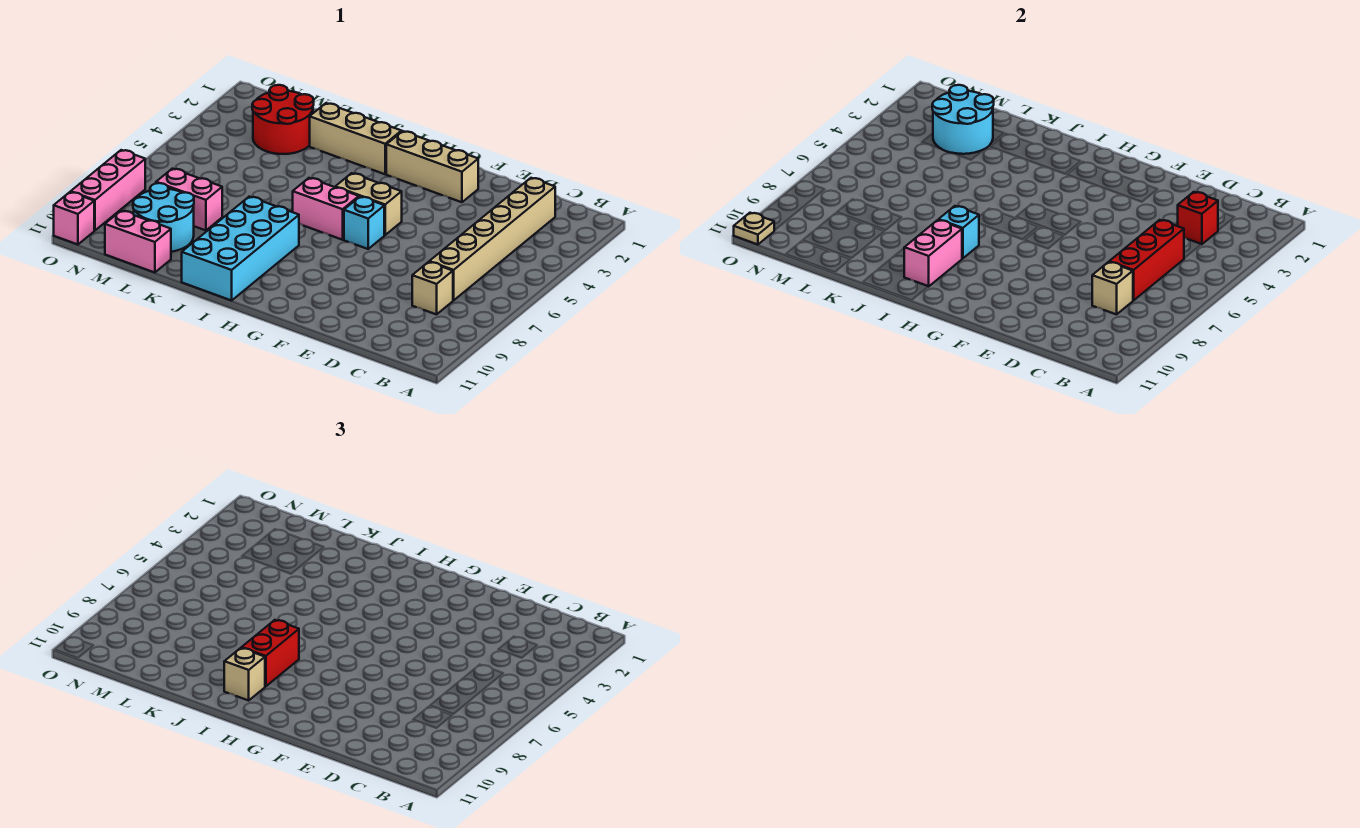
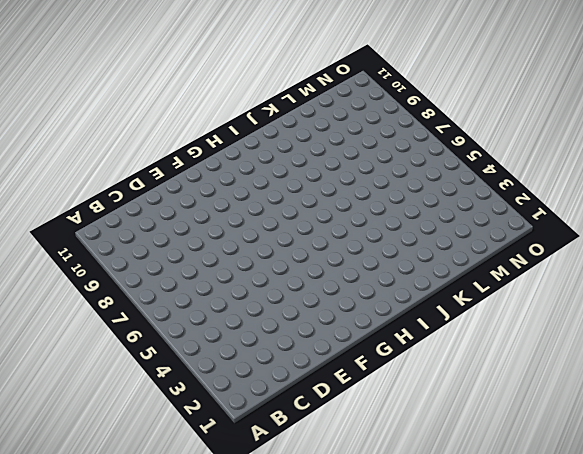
none -> tan brick C2:C7 level 1
none -> tan brick C8 level 1
none -> tan brick F2:H2 level 1

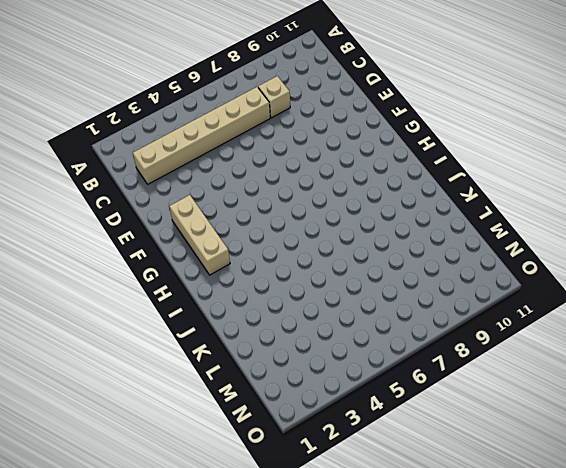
none -> tan brick G5:H5 level 1
none -> cyan brick G6 level 1
none -> pink brick H6:I6 level 1

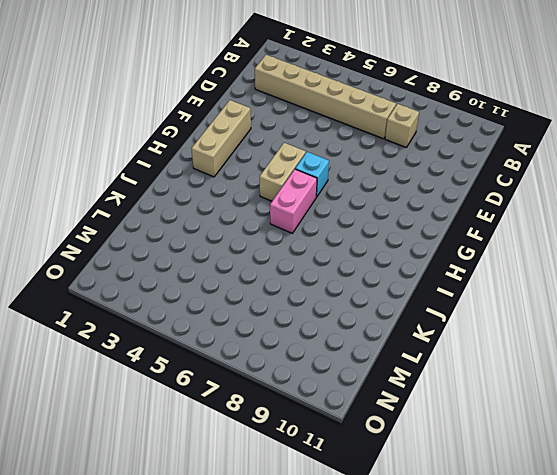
none -> tan brick I2:K2 level 1
none -> cyan brick I8:J11 level 1
none -> red round brick L2:M3 level 1

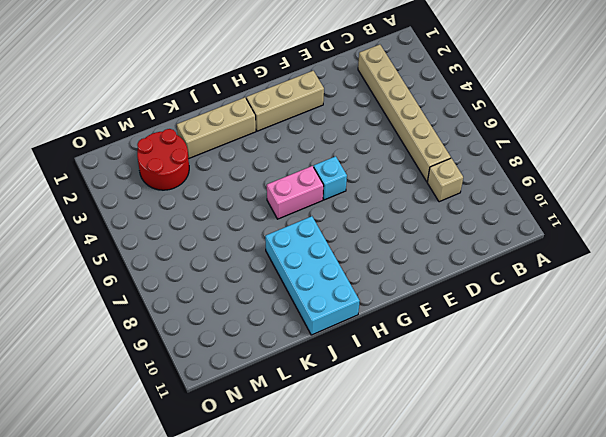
none -> tan brick G5:H5 level 1
none -> pink brick L8:M8 level 1
none -> cyan round brick L9:M10 level 1

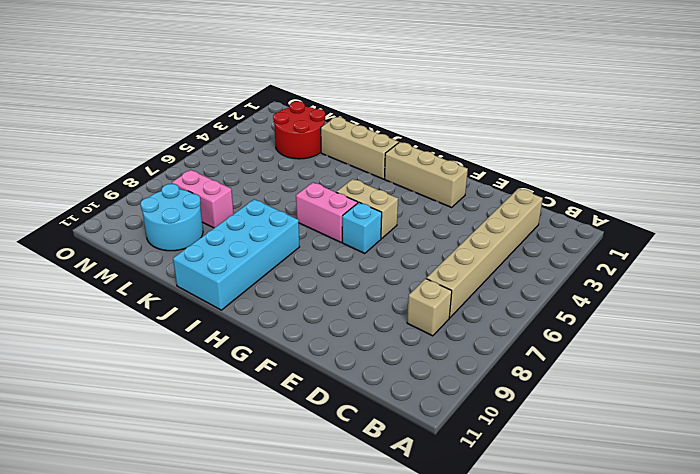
none -> pink brick L11:M11 level 1
none -> pink brick O8:O10 level 1
none -> pink brick O11 level 1

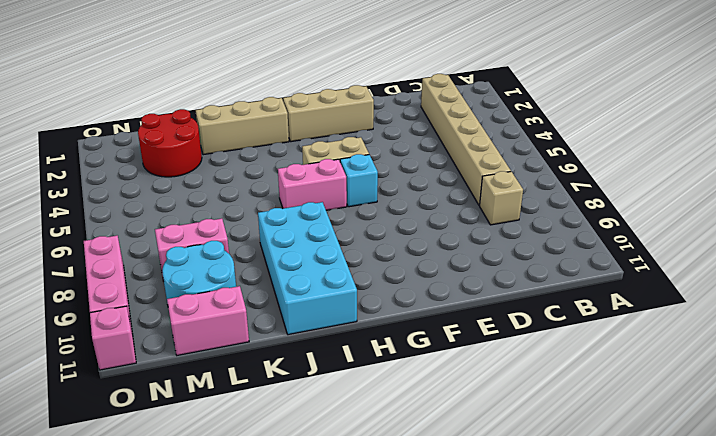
none -> red brick C3 level 2
none -> red brick C5:C7 level 2
none -> tan brick C8 level 2

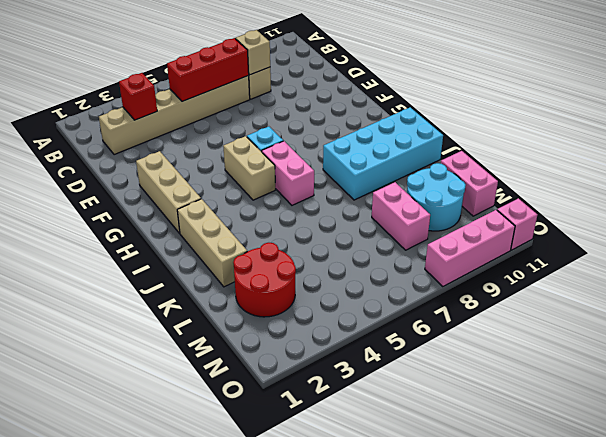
none -> cyan brick I8 level 2
none -> pink brick I9:I10 level 2
none -> cyan round brick L2:M3 level 2

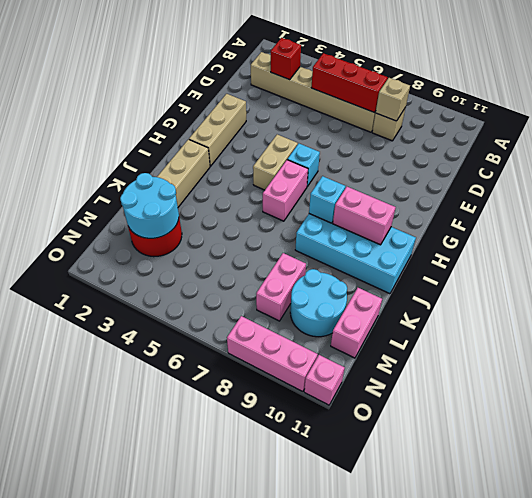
none -> tan plate O11 level 2
none -> red brick I8:I9 level 3
none -> tan brick I10 level 3

